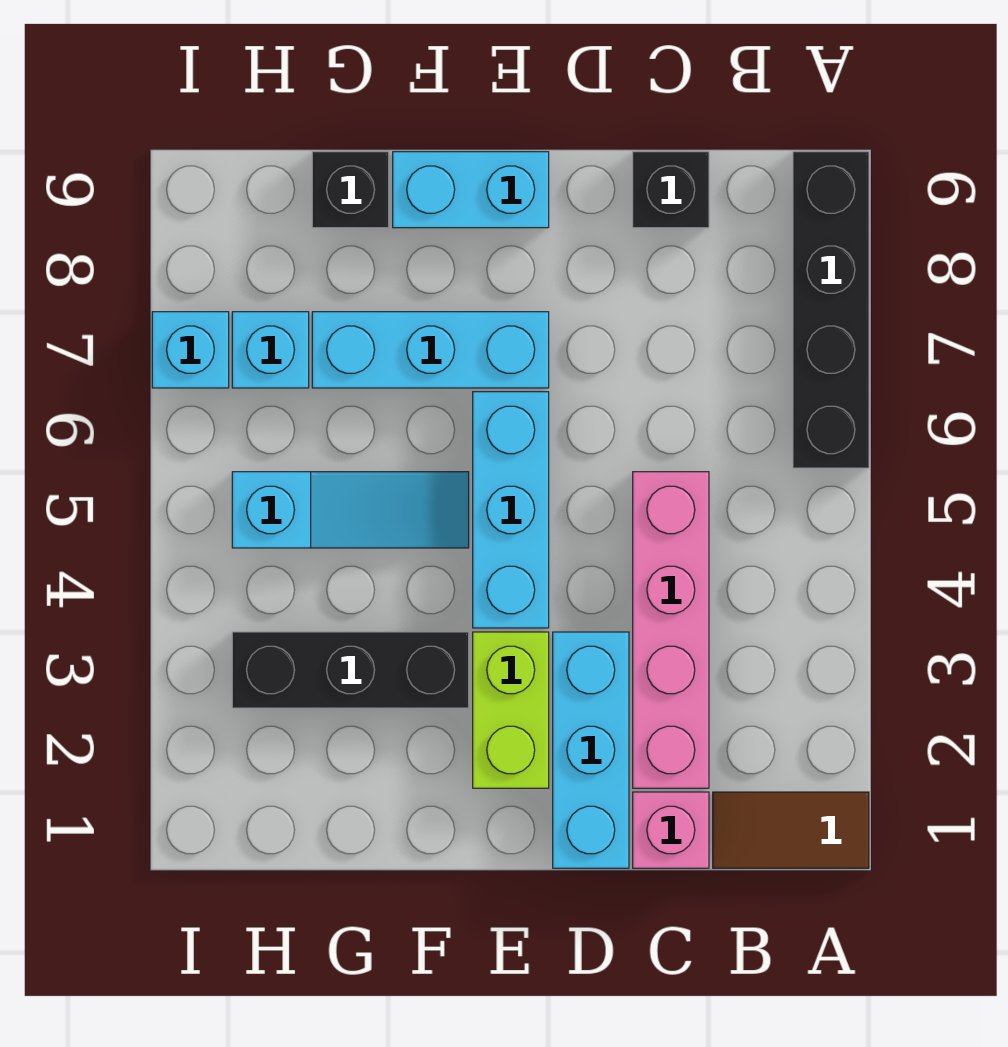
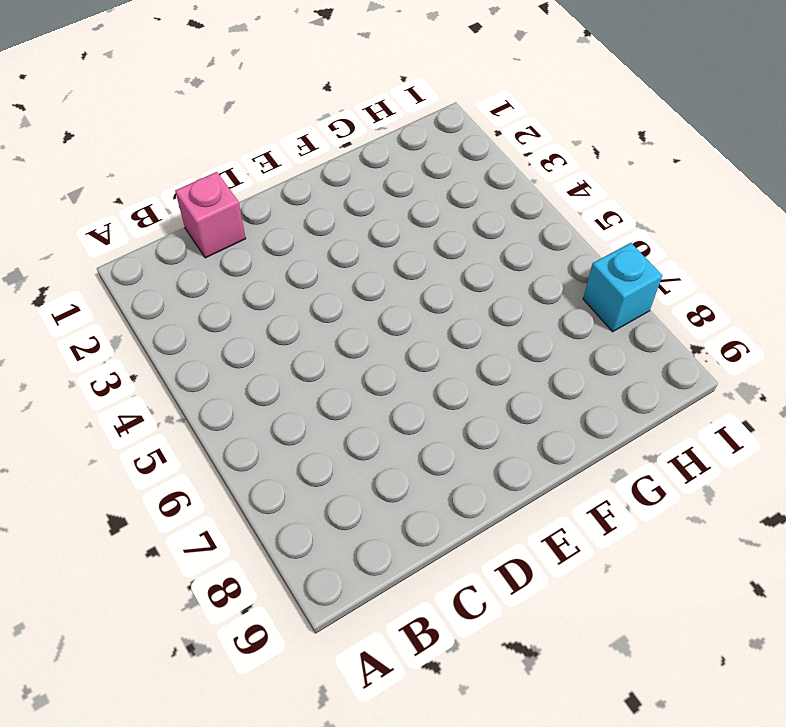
none -> brown tile A1:B1 level 1
none -> black brick A6:A9 level 1
none -> pink brick C2:C5 level 1

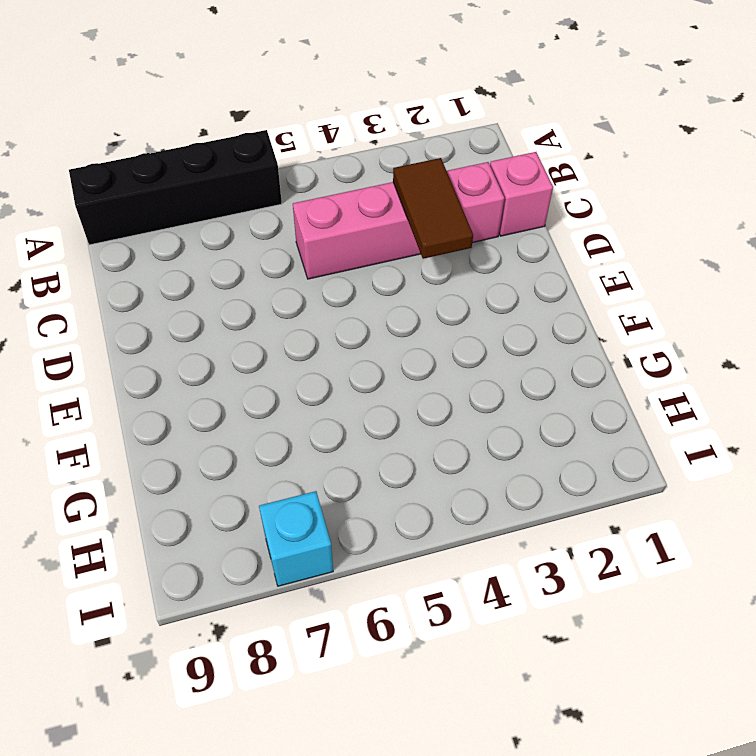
brown tile C3:D3 level 2 -> brown tile A1:B1 level 1
none -> black brick C9 level 1
none -> cyan brick D1:D3 level 1
none -> lime brick E2:E3 level 1

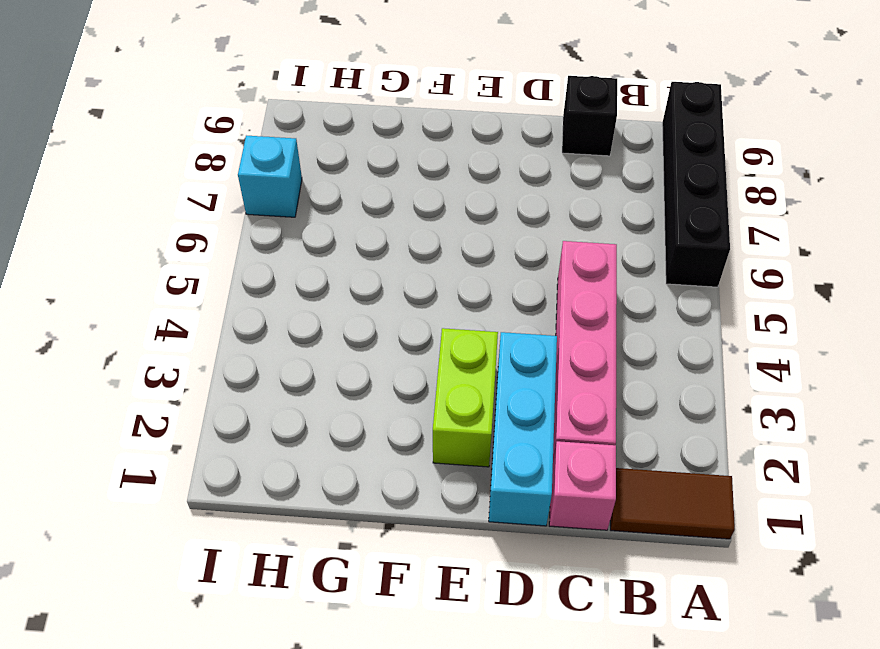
none -> cyan brick E4:E6 level 1
none -> cyan brick E7:G7 level 1
none -> cyan brick E9:F9 level 1

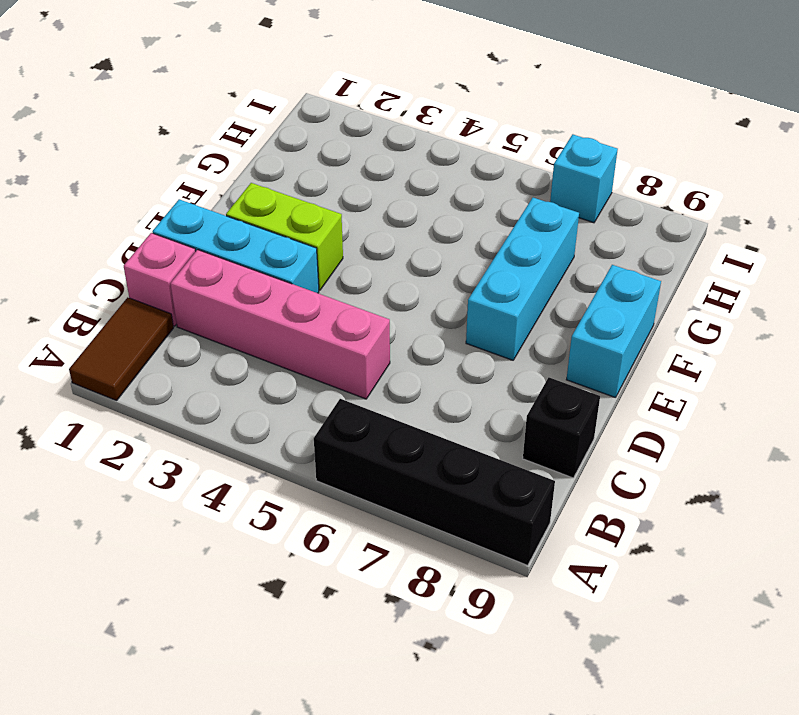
none -> cyan brick E4:E6 level 1
none -> black brick F3:H3 level 1
none -> cyan slope F5:H5 level 1 top H

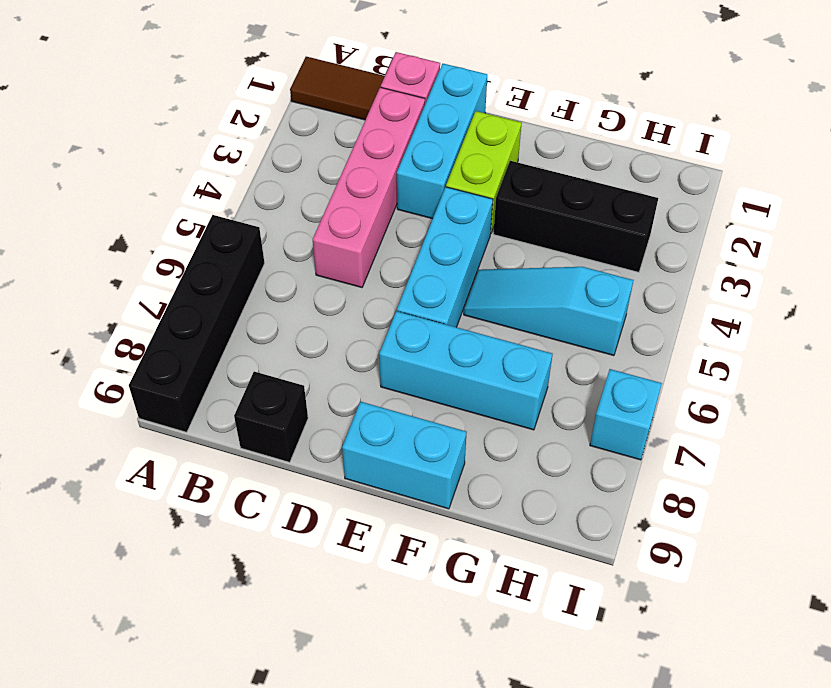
none -> black brick G9 level 1
none -> cyan brick H7 level 1

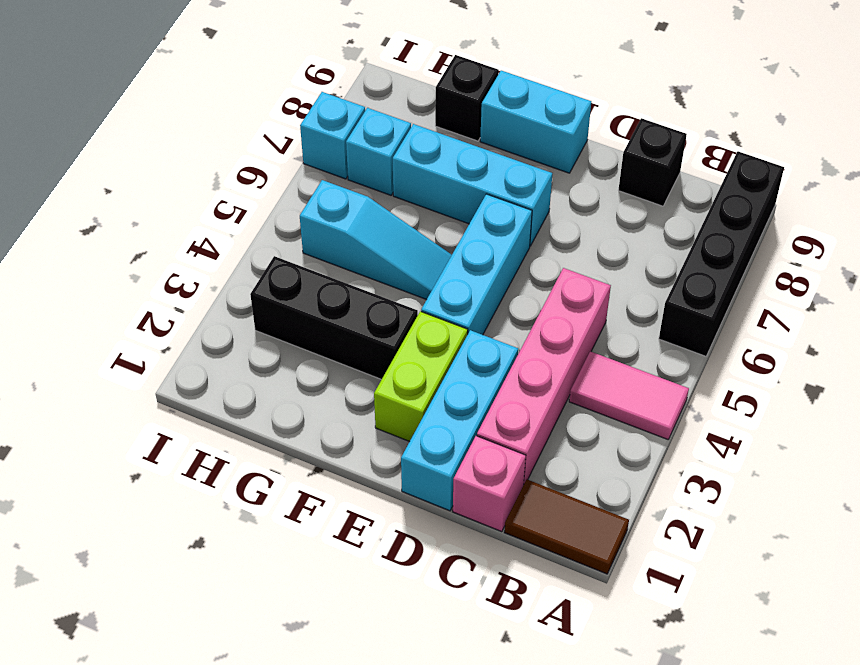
pink tile A4:B4 level 1 -> none

